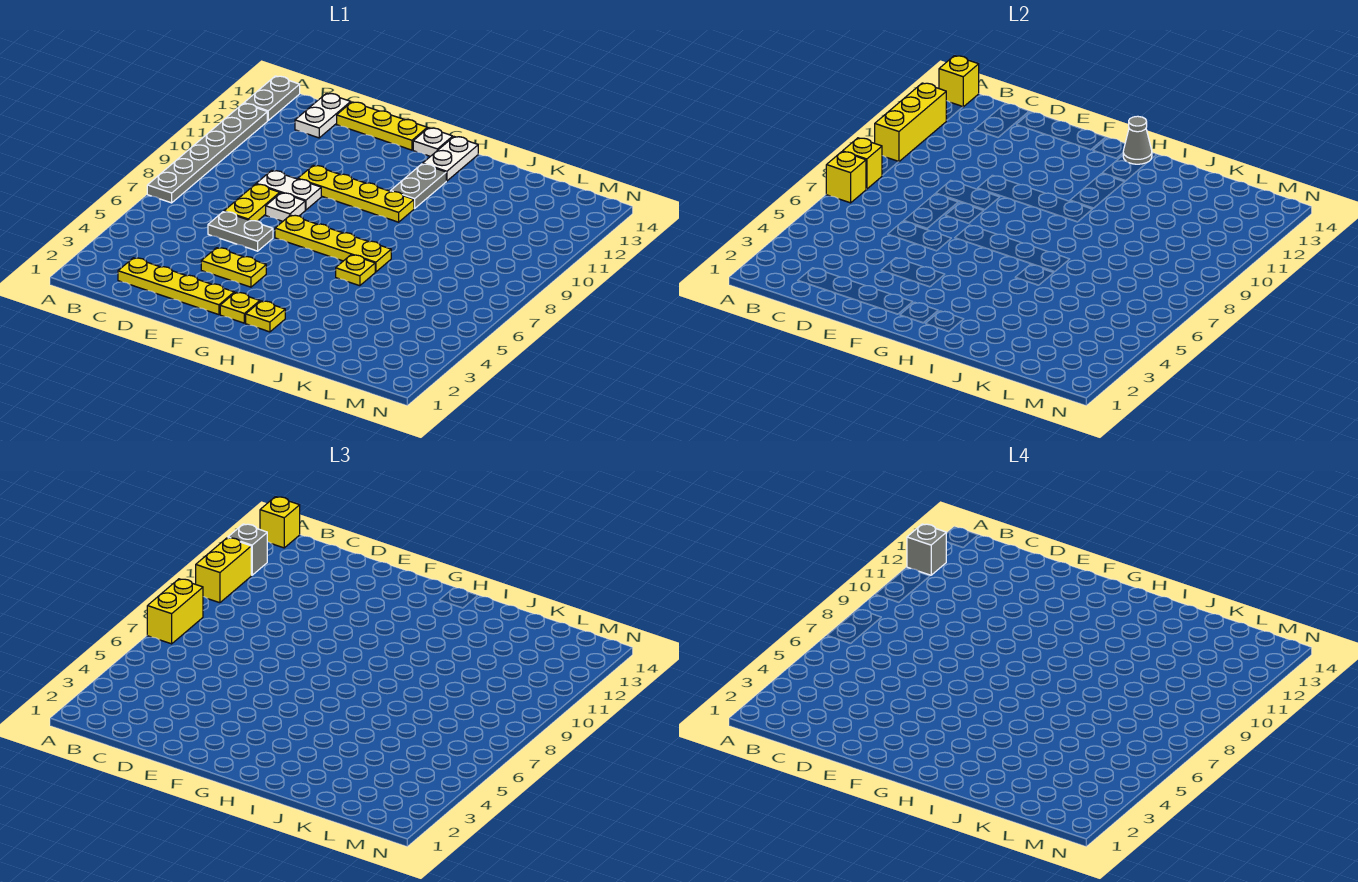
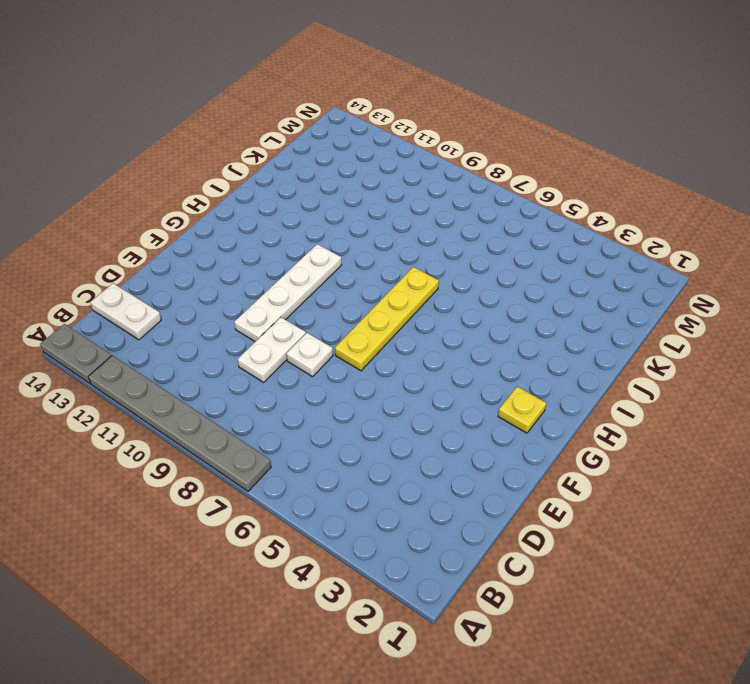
white plate E10:H10 level 1 -> yellow plate E10:H10 level 1
none -> yellow plate C2:F2 level 1
none -> grey plate D6:E6 level 1
none -> yellow plate D7:D8 level 1

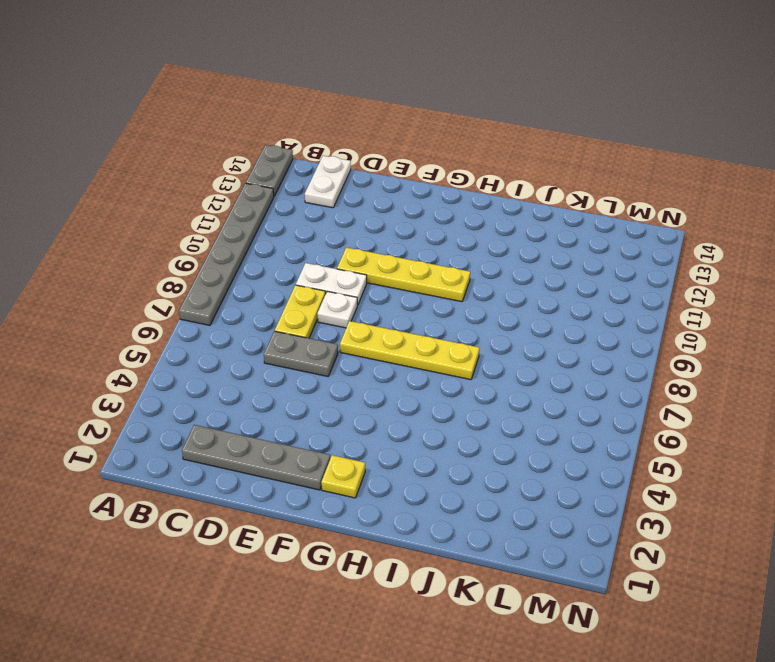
grey plate C2:F2 level 1 -> yellow plate C2:F2 level 1
none -> yellow plate D14:F14 level 1
none -> yellow plate E4:F4 level 1
none -> white plate G14 level 1

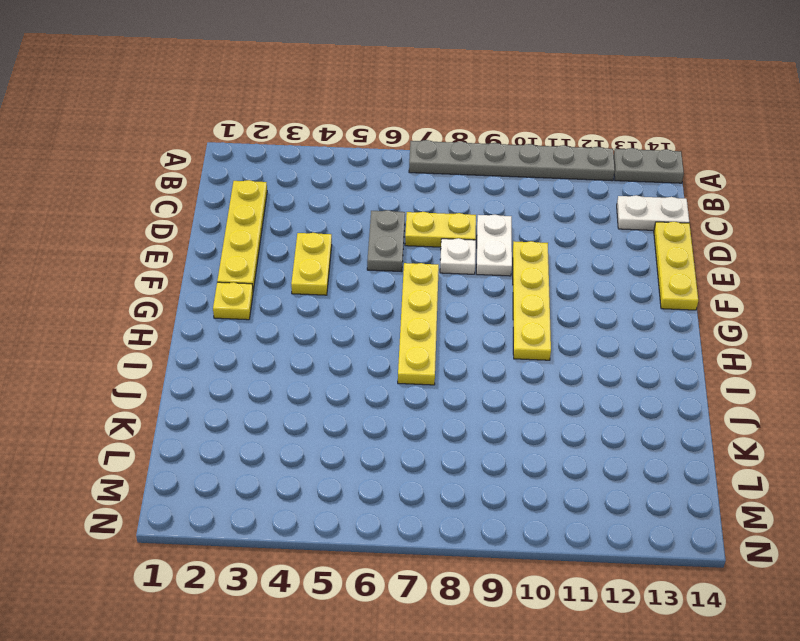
none -> white plate G14 level 1
none -> yellow plate H2 level 1
none -> grey plate H11:H12 level 1

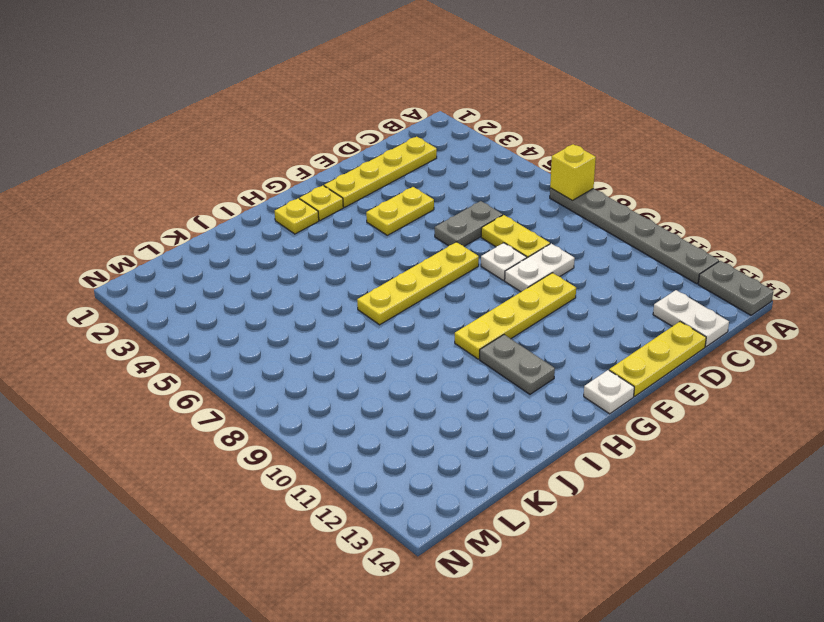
none -> white plate H13:H14 level 1
none -> yellow plate I6 level 1
none -> yellow brick A8 level 2

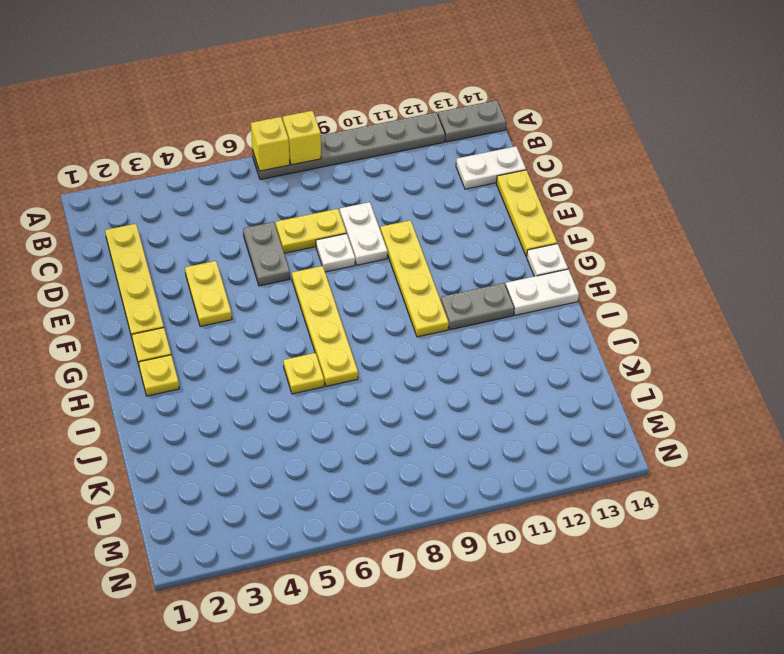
none -> yellow brick A10:A12 level 2
none -> yellow brick A14 level 2
none -> grey cone H14 level 2

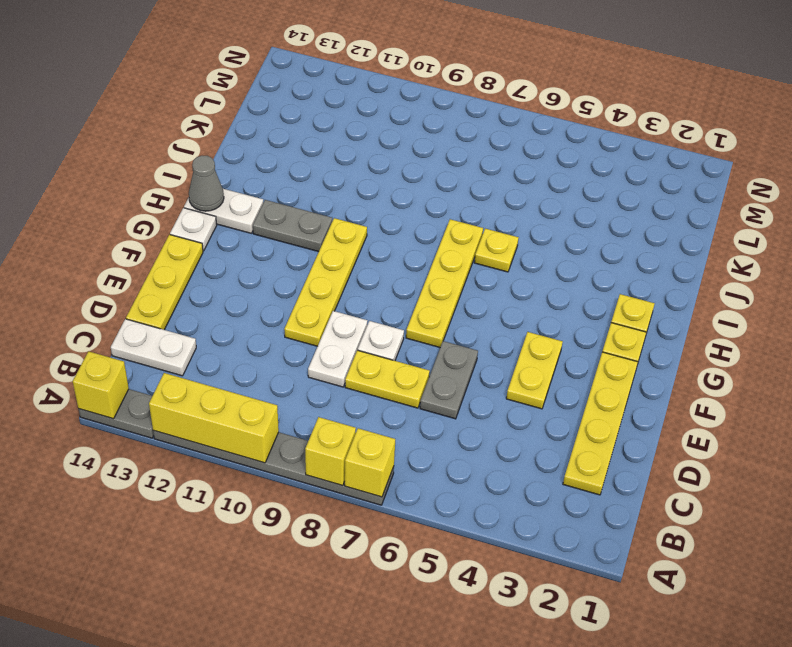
none -> yellow brick A7:A8 level 3
none -> yellow brick A10:A11 level 3
none -> grey brick A12 level 3

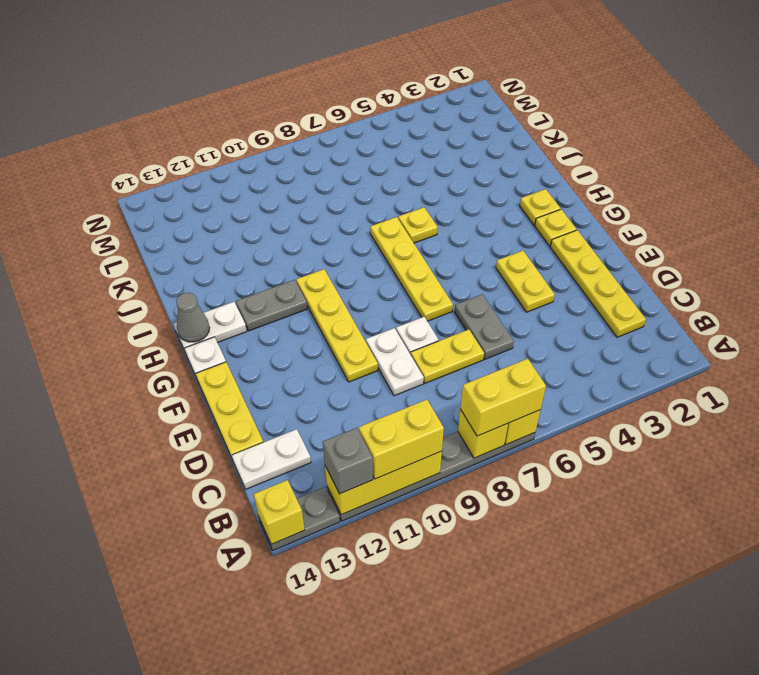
none -> yellow brick A14 level 3
none -> grey brick A12 level 4

